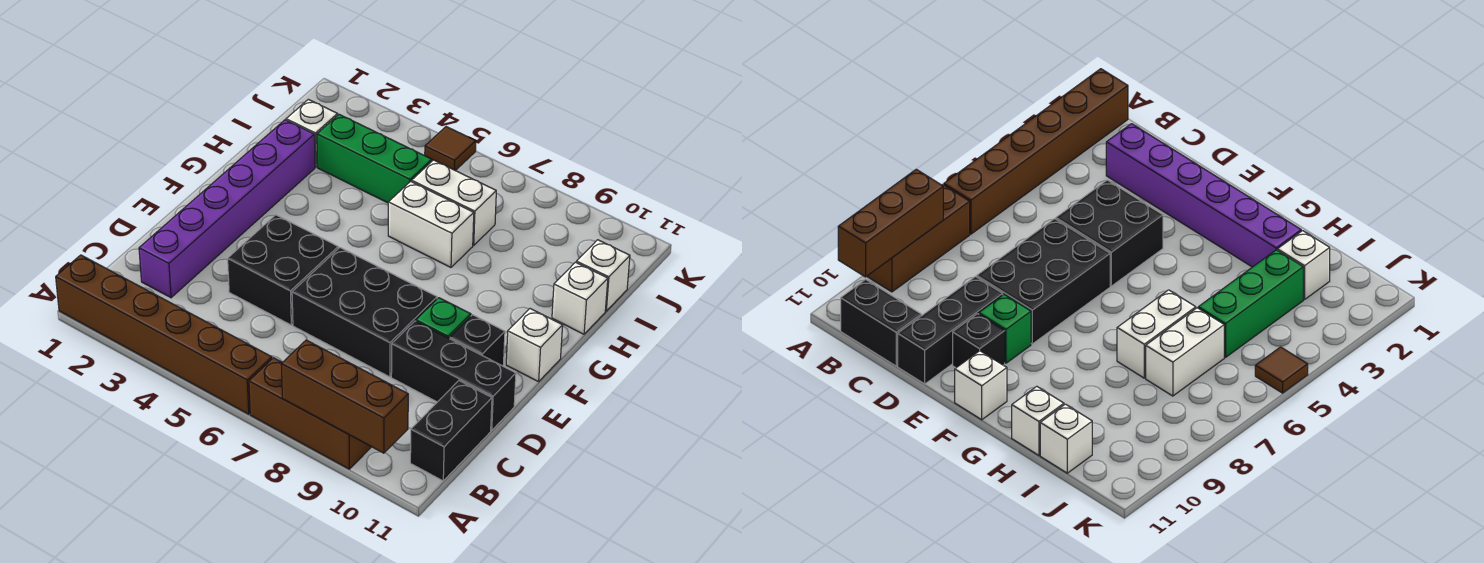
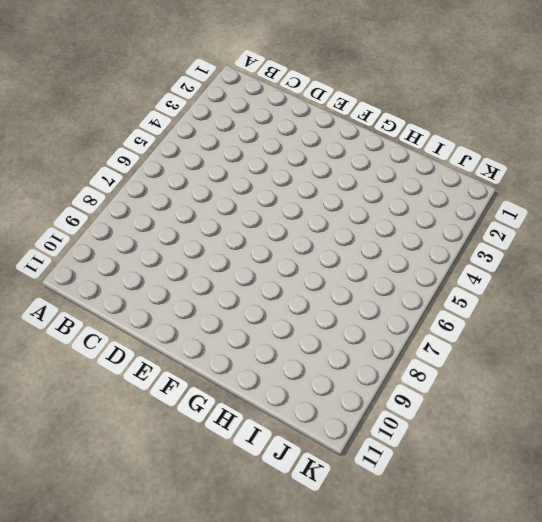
none -> brown brick A1:A6 level 1
none -> brown brick A7:A9 level 1
none -> black brick B11:C11 level 1

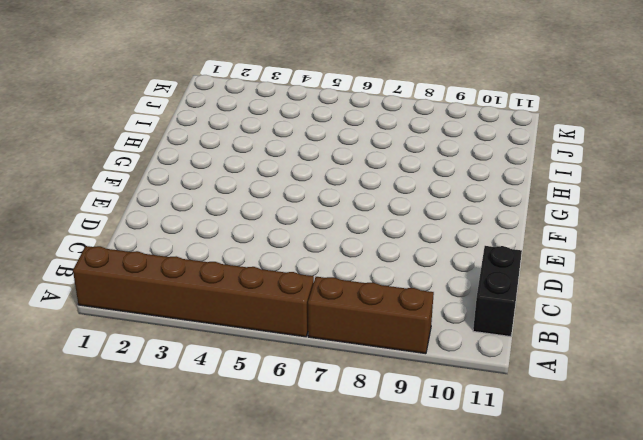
none -> purple brick C2:H2 level 1
none -> black brick D4:E5 level 1
none -> black brick D6:E8 level 1

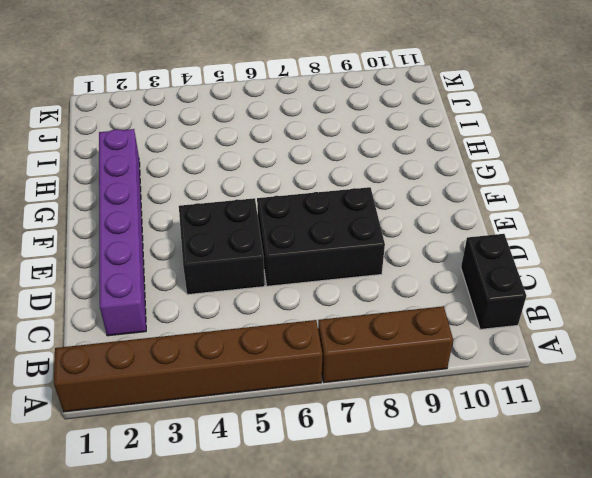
none -> black brick D9:D11 level 1
none -> green brick E9 level 1
none -> black brick E10 level 1

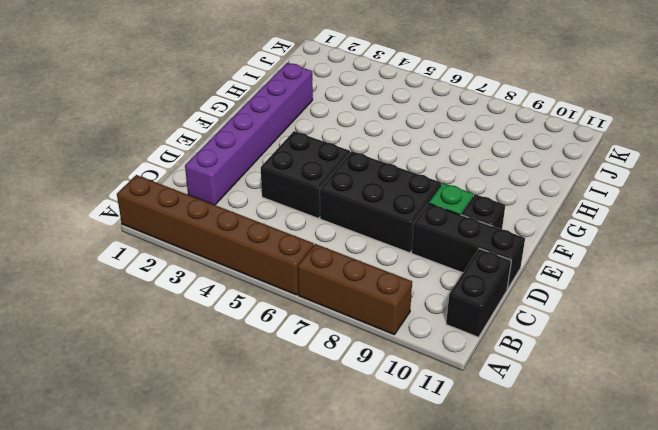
none -> white brick F11 level 1
none -> white brick H6:H7 level 1
none -> white brick H11 level 1

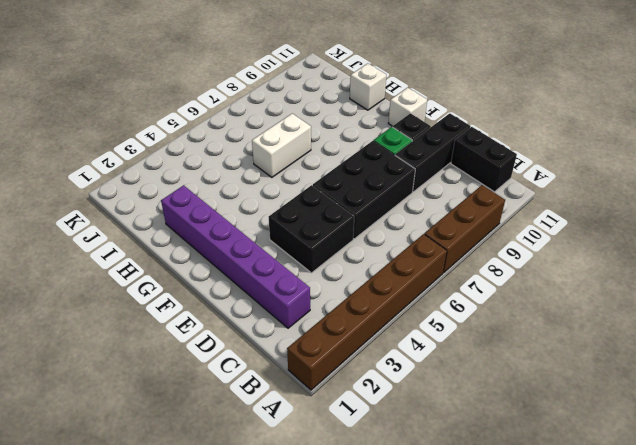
none -> white brick I2 level 1
none -> green brick I3:I5 level 1
none -> white brick I6:I7 level 1

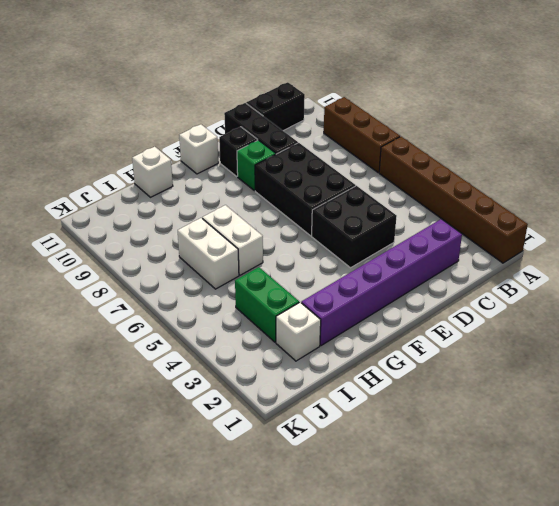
green brick I3:I4 level 1 -> green brick I3:I5 level 1
none -> white brick I11 level 1
none -> brown tile K5 level 1
none -> brown brick A8:A10 level 2

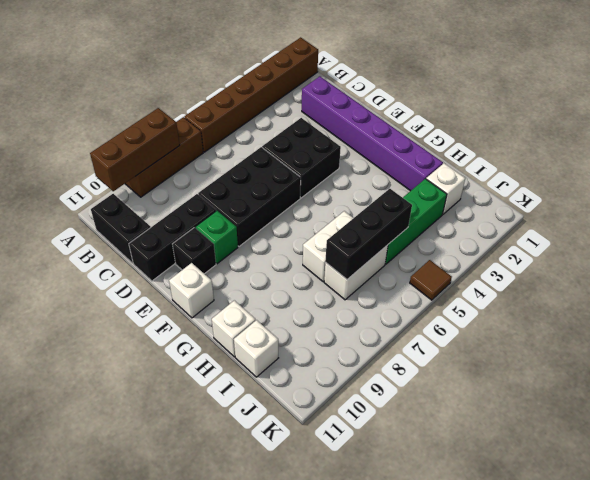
black brick I5:I7 level 2 -> none

